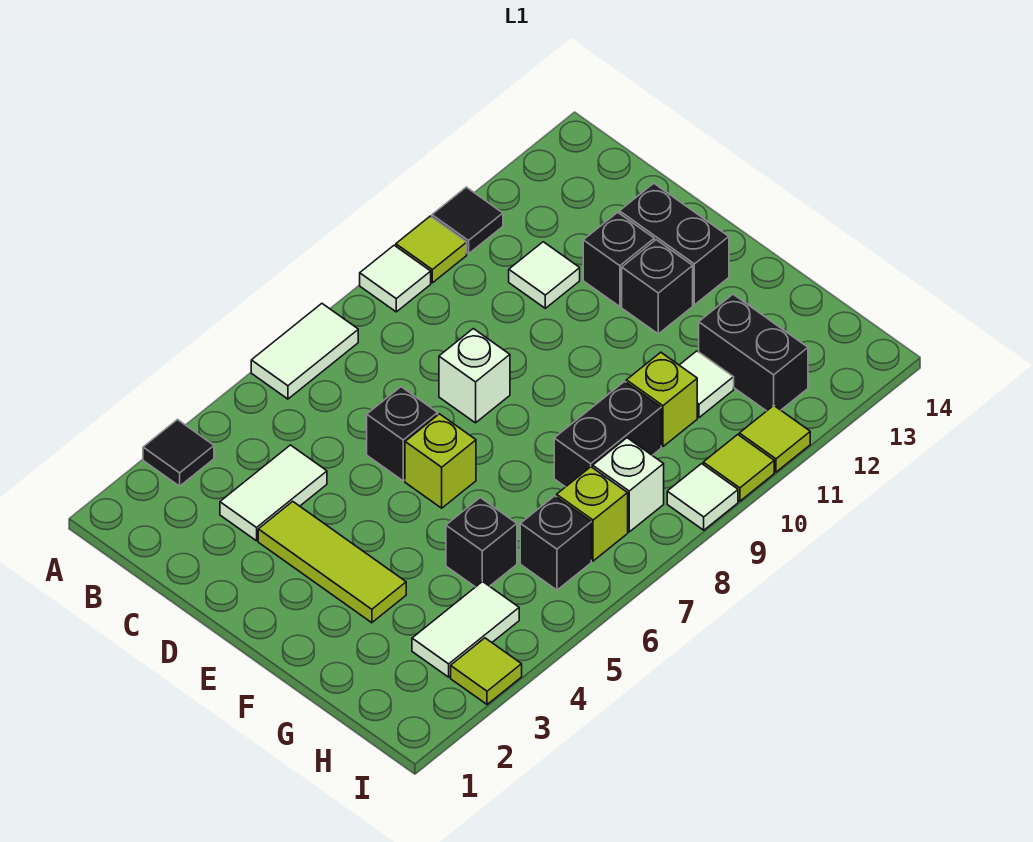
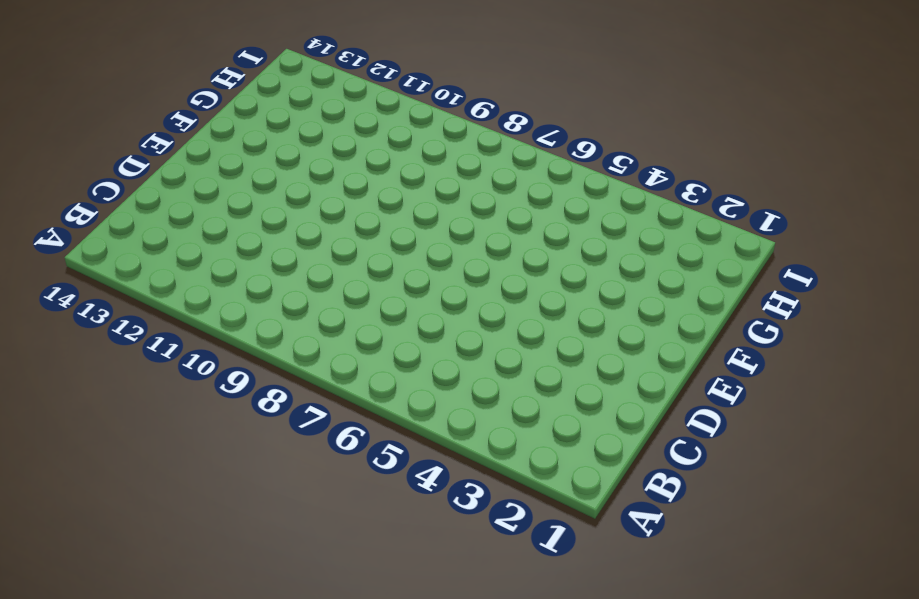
none -> black tile A3 level 1
none -> white tile A6:A7 level 1
none -> white tile A9 level 1

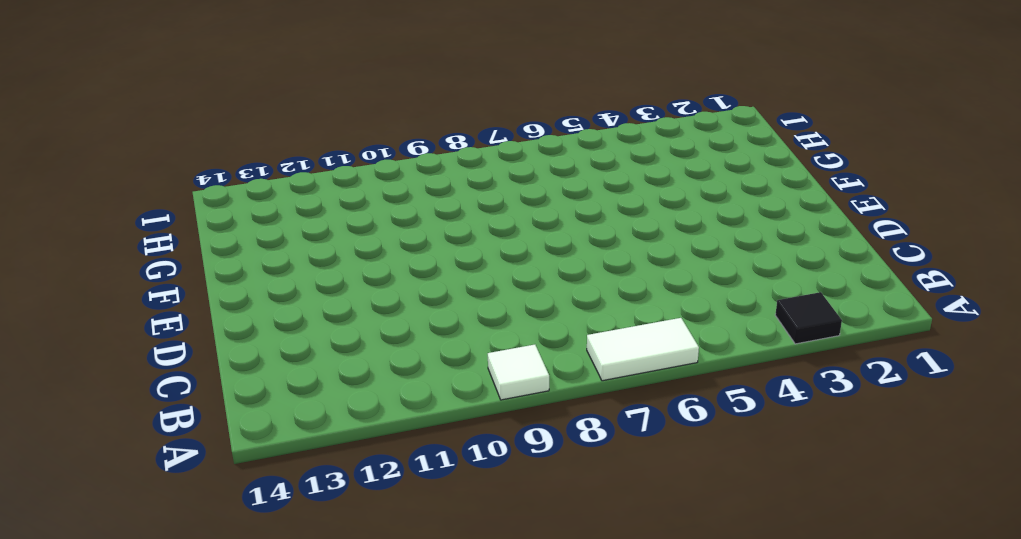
none -> lime tile A10 level 1
none -> black tile A11 level 1
none -> white tile C3:C4 level 1

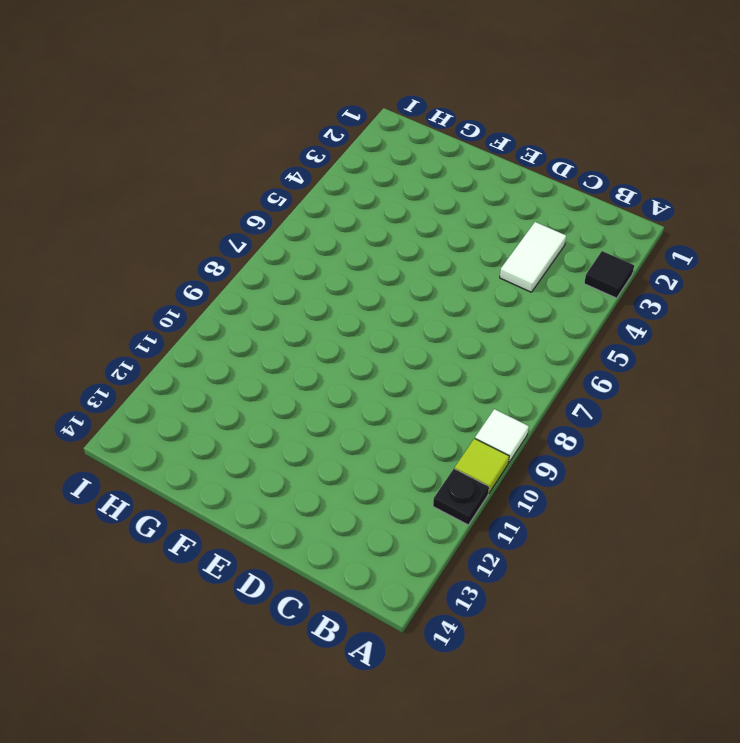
black plate A11 level 1 -> black tile A11 level 1
none -> white tile A6:A7 level 1
none -> white tile C11 level 1
none -> lime tile D3:F3 level 1

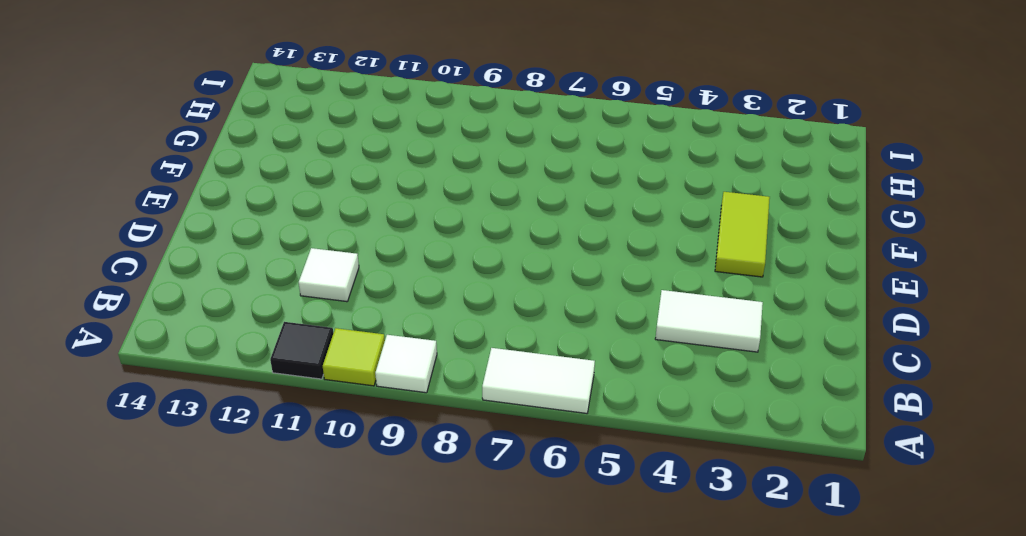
lime tile E3:F3 level 1 -> lime tile D3:F3 level 1
none -> black tile A3 level 1
none -> black brick D6 level 1
none -> white brick D8 level 1

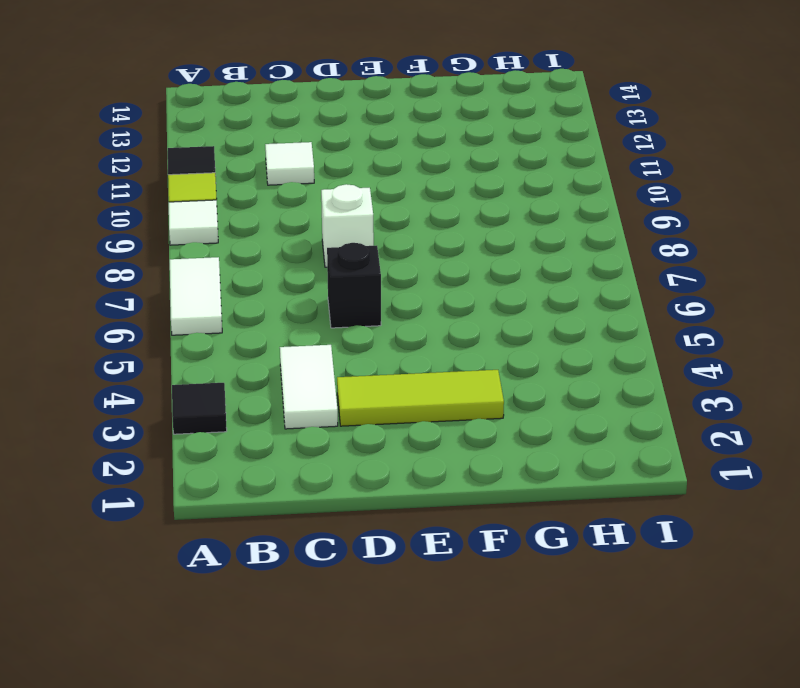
none -> black brick D12 level 1
none -> black brick D13:E13 level 1
none -> lime brick E6 level 1

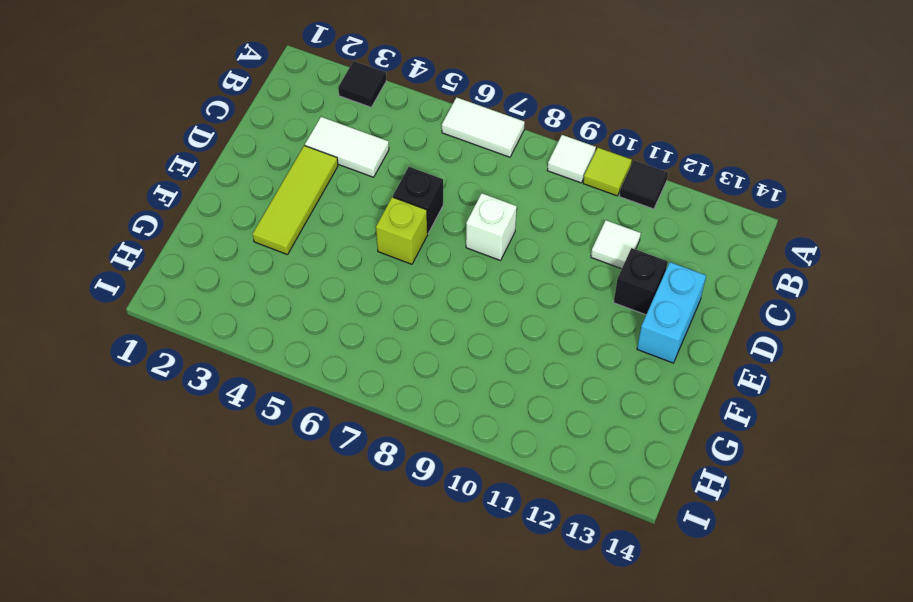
cyan brick D13:E13 level 1 -> black brick D13:E13 level 1
none -> black brick E12 level 1
none -> black brick G5 level 1
none -> black brick G8:G9 level 1

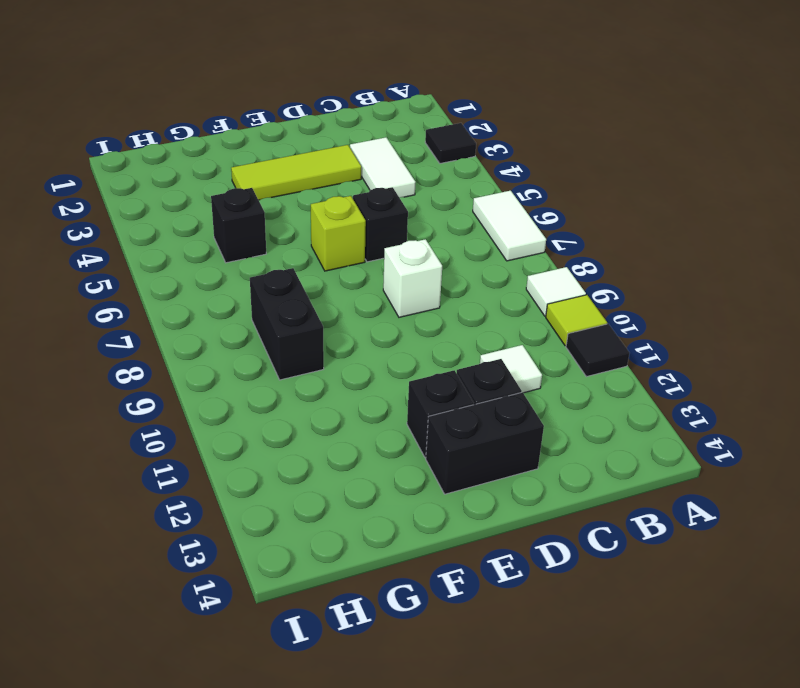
none -> lime brick G10 level 1
none -> white tile G11 level 1
none -> black brick G12:H12 level 1

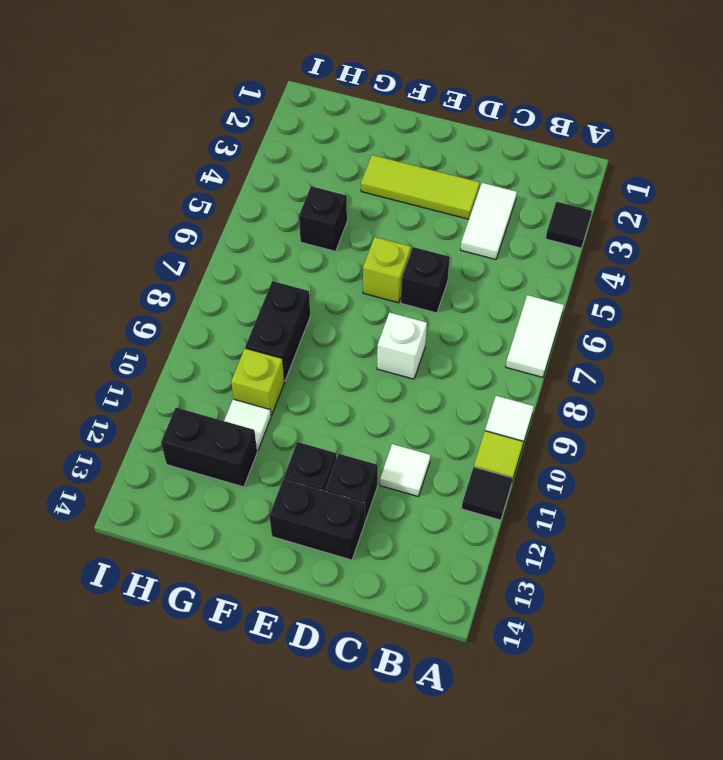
none -> white tile H3:H4 level 1
none -> black brick H6 level 1
none -> lime brick H7 level 1

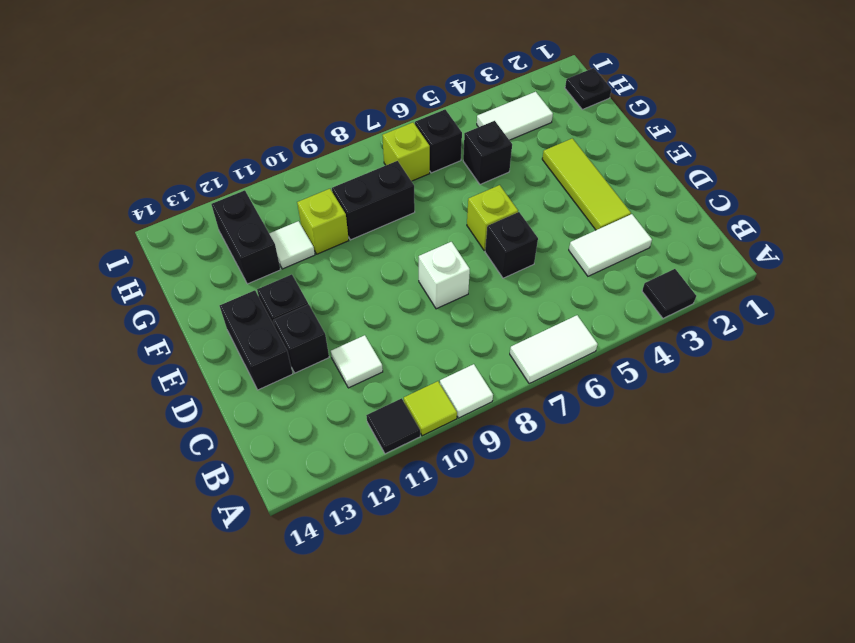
black plate H1 level 1 -> none
none -> white brick H8 level 1
none -> lime tile I3 level 1
none -> white tile I9 level 1

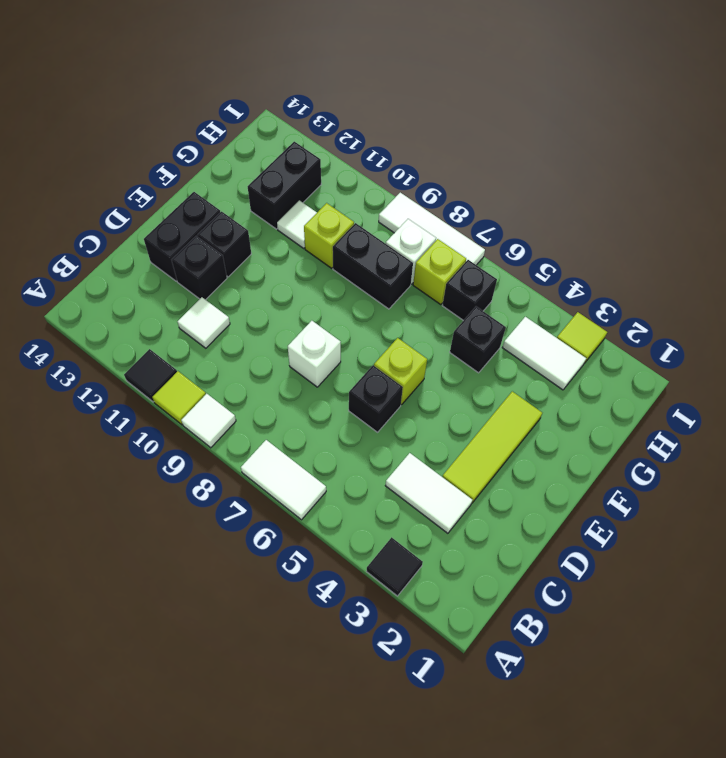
white tile I7:I9 level 1 -> white tile I9 level 1
none -> lime tile I10 level 1
none -> lime tile I11 level 1

